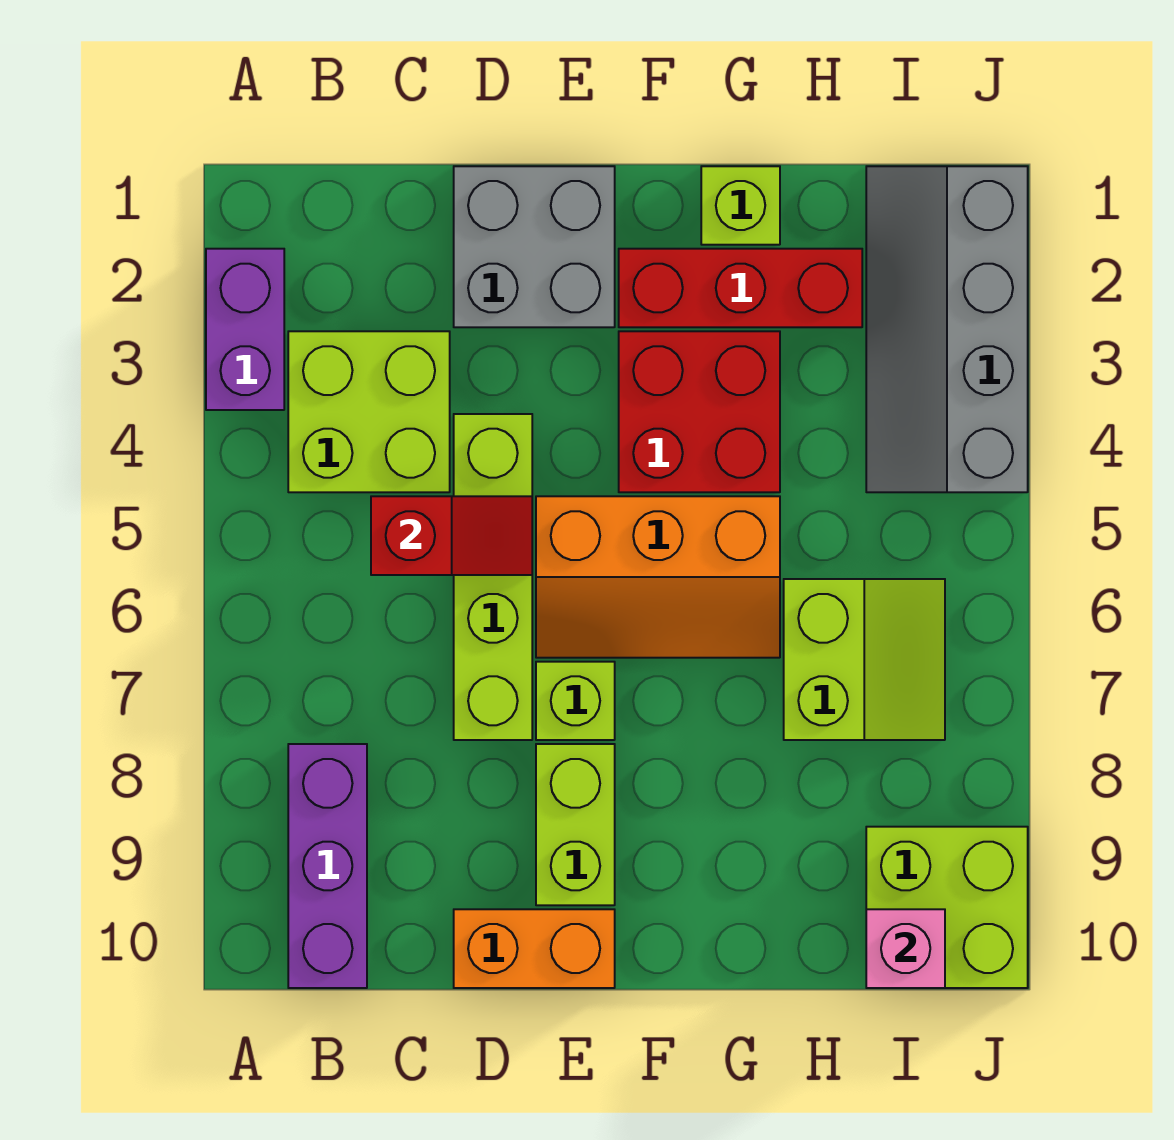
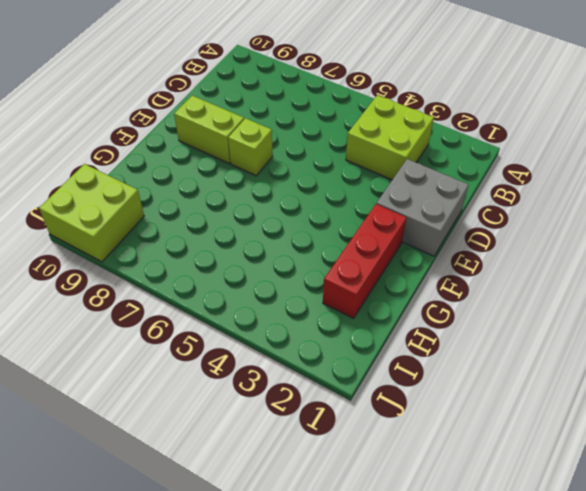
none -> purple brick A2:A3 level 1
none -> purple brick B8:B10 level 1
none -> lime brick D4:D7 level 1

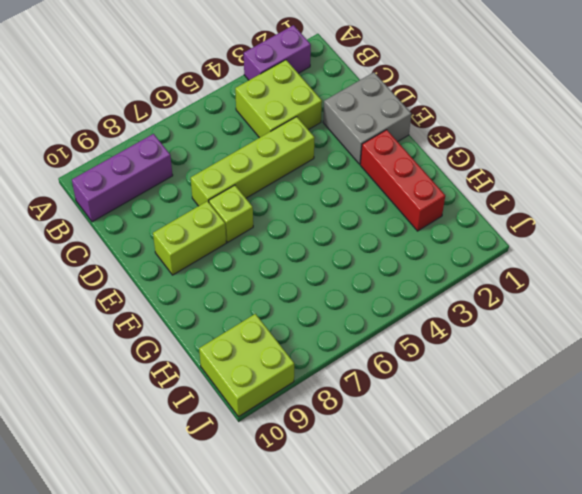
none -> orange brick D10:E10 level 1
none -> orange slope E5:G6 level 1 top 5
none -> red brick F3:G4 level 1

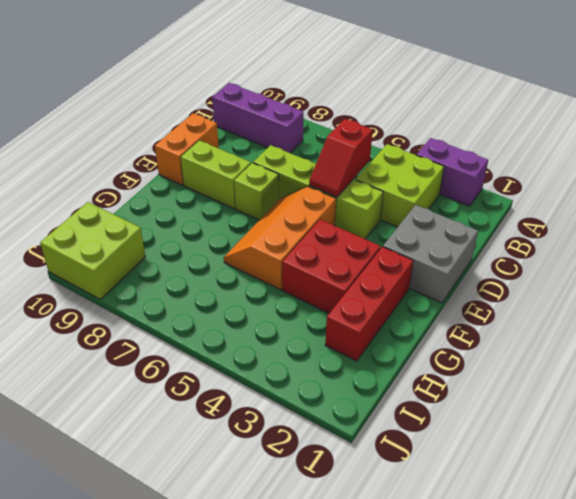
none -> lime brick G1 level 1
none -> lime slope H6:I7 level 1 top H
none -> grey slope I1:J4 level 1 top J

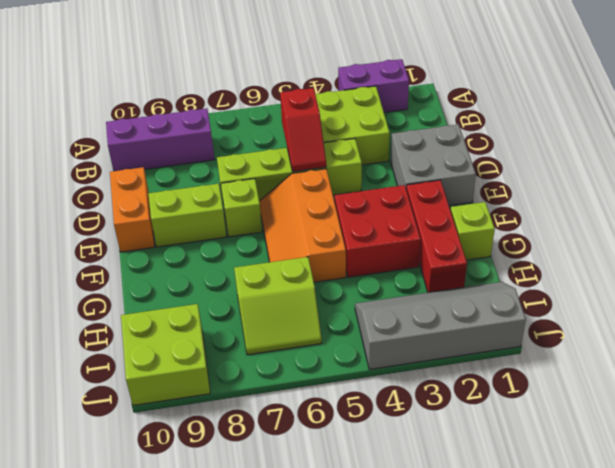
none -> pink brick I10 level 2

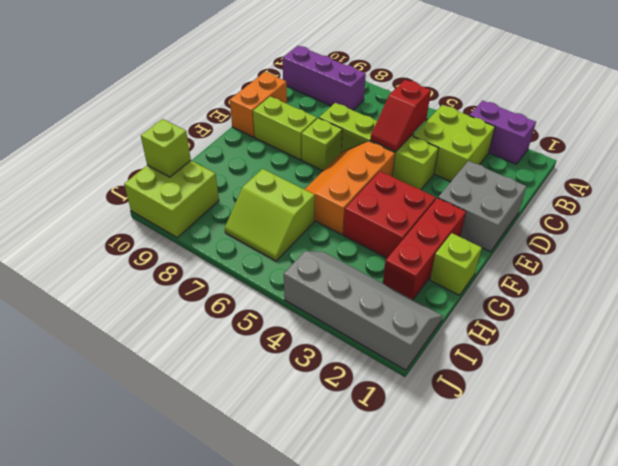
lime brick I10 level 2 -> pink brick I10 level 2

